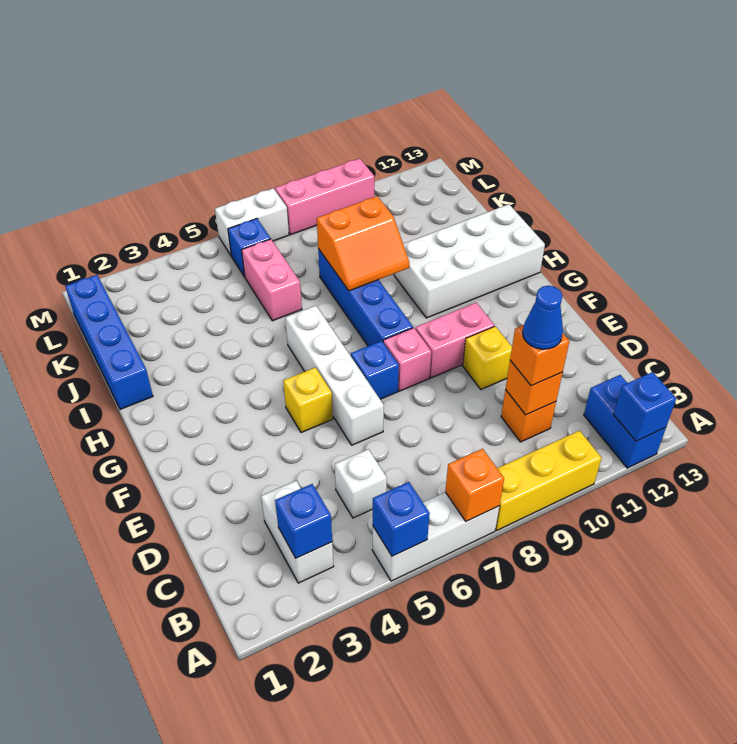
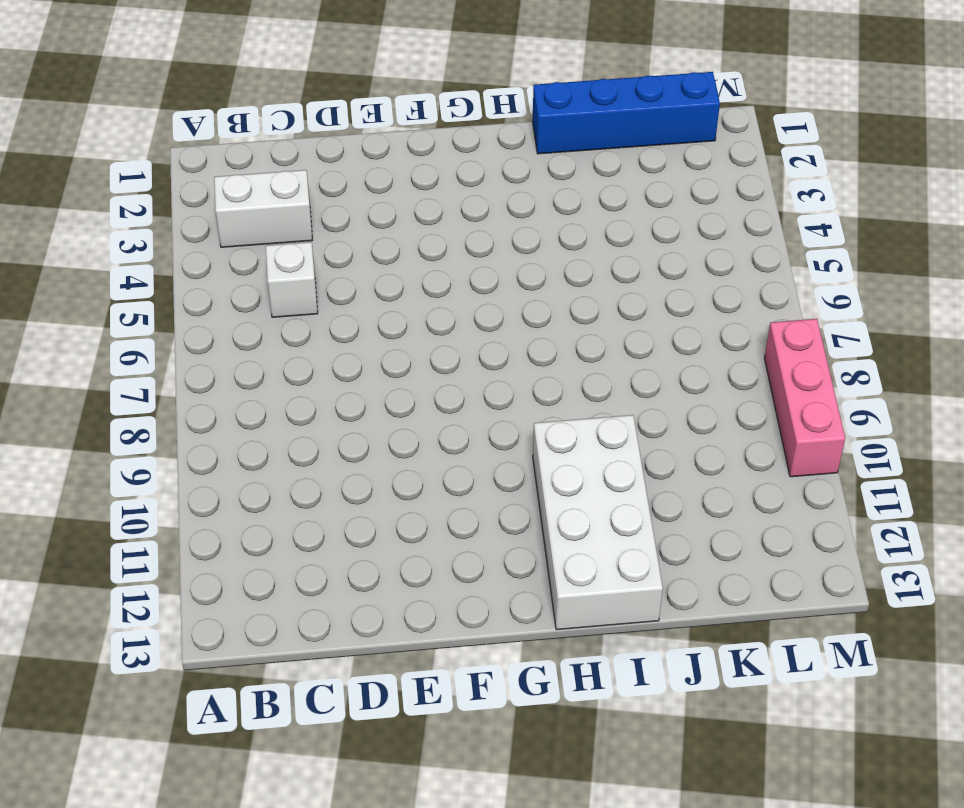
none -> white brick A5:A7 level 1
none -> yellow brick A8:A10 level 1
none -> blue brick A12:B12 level 1

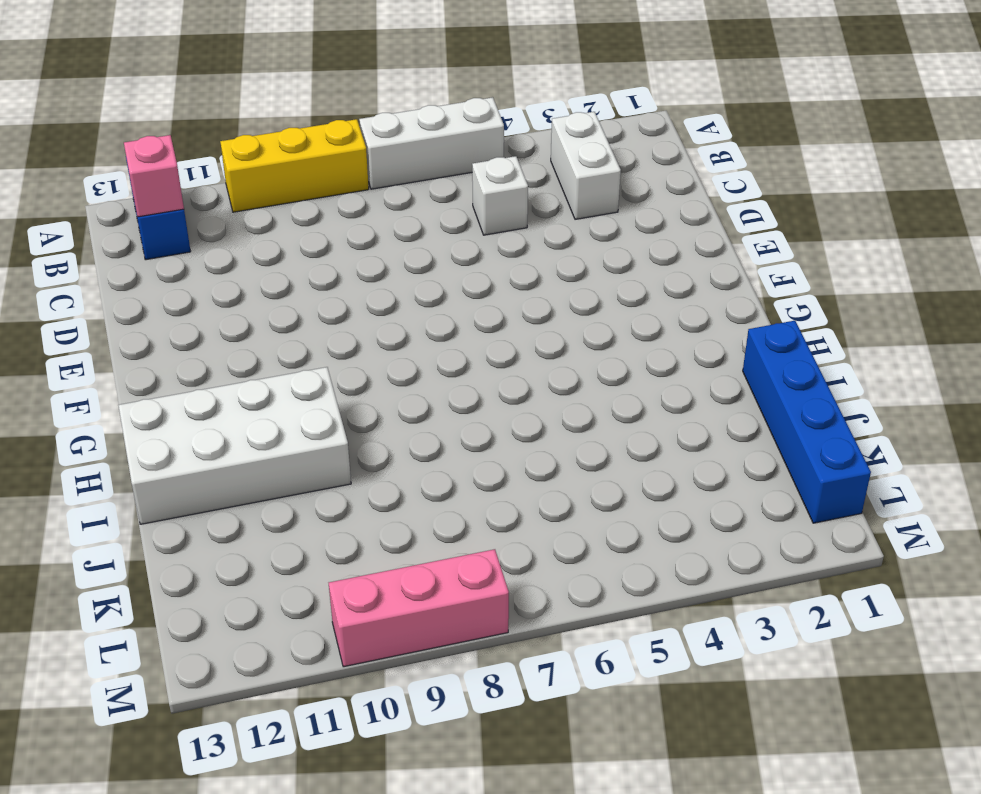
pink brick B12 level 2 -> pink brick F8 level 1
none -> orange brick C10 level 1
none -> white brick E6:H6 level 1
none -> yellow brick E10 level 1

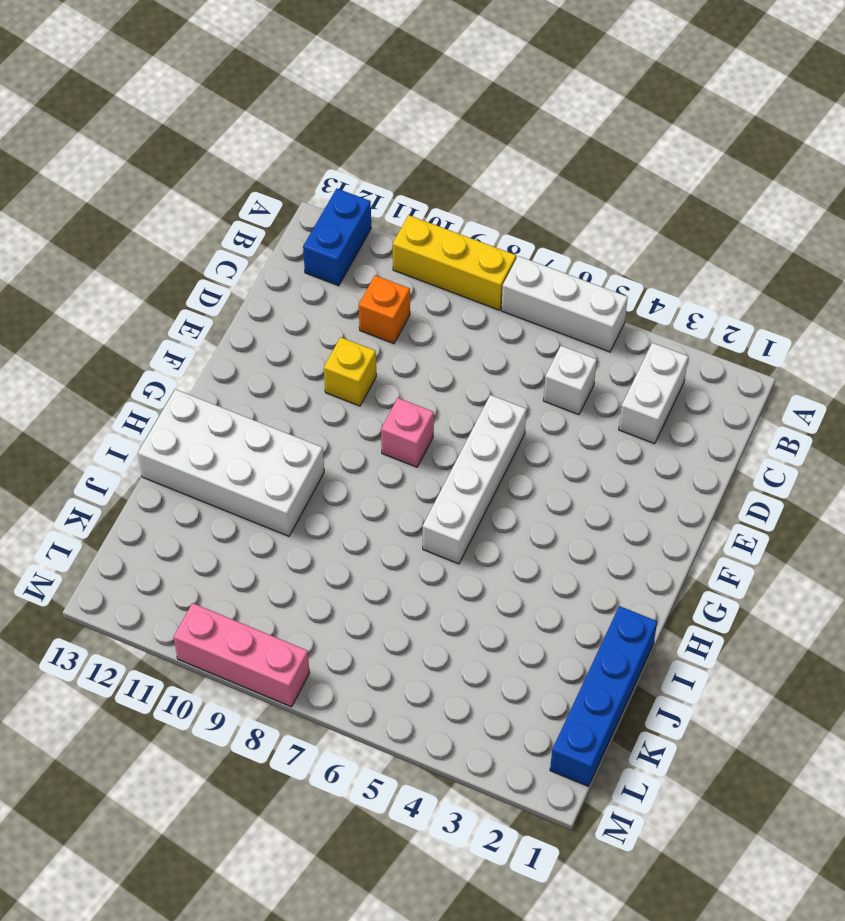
none -> yellow brick F5 level 1
none -> blue brick F7 level 1
none -> pink brick F9:F10 level 1

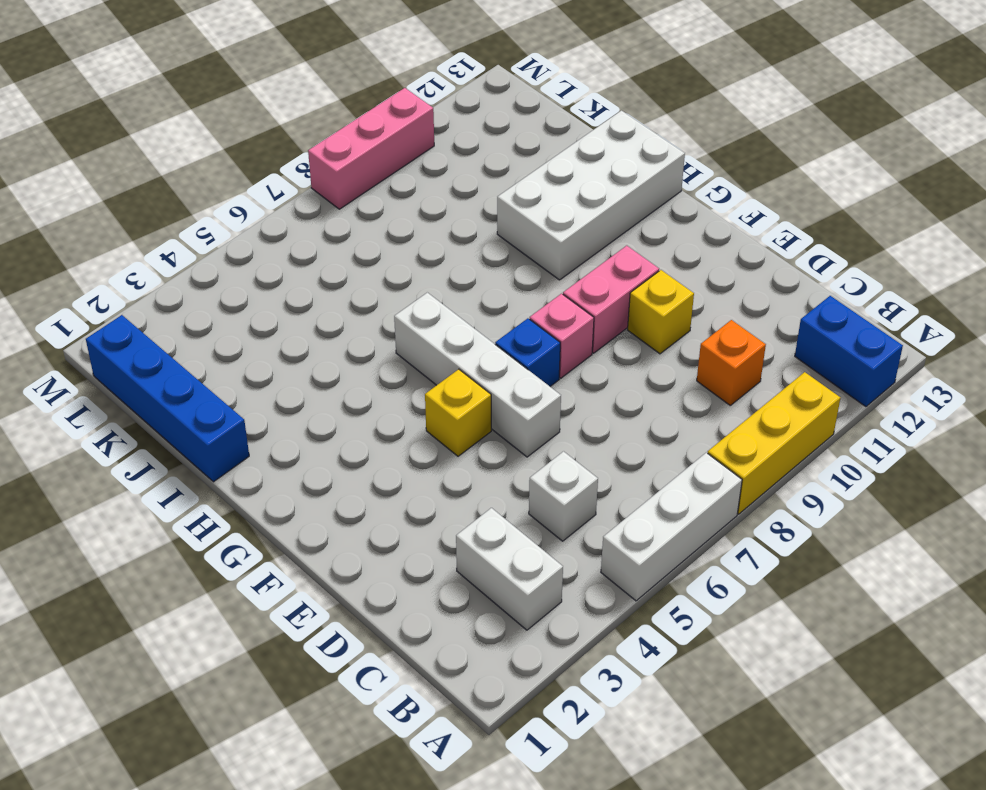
none -> blue brick G8:J8 level 1
none -> pink brick J6:K6 level 1
none -> blue brick L6 level 1

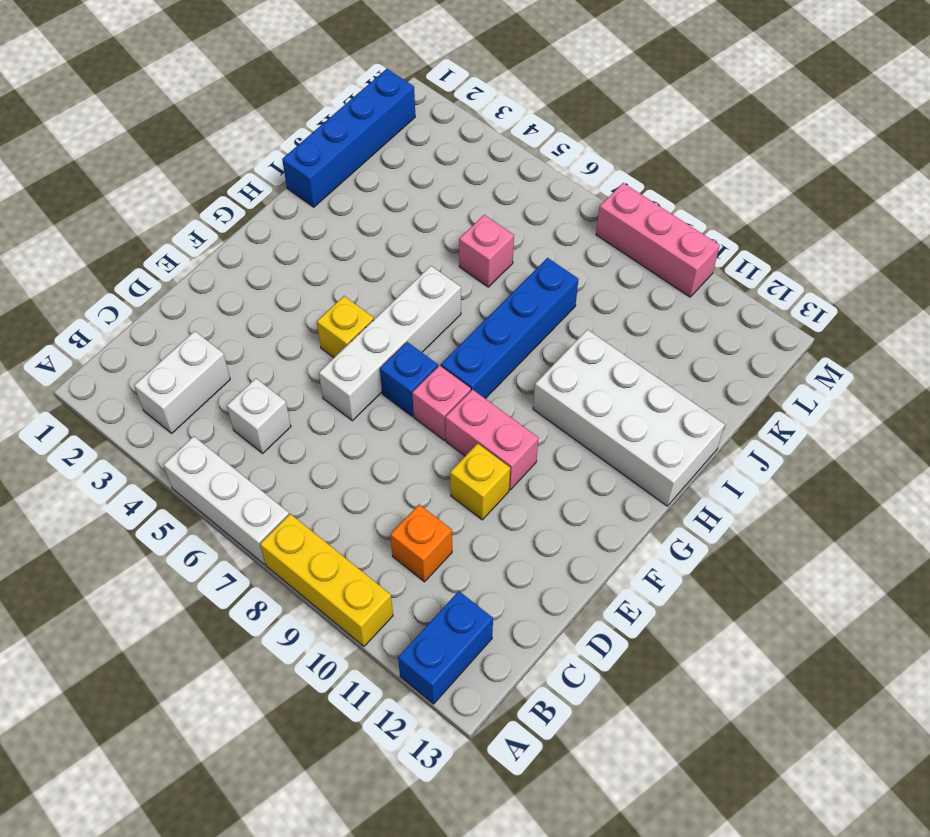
pink brick J6 level 1 -> pink brick J6:K6 level 1
none -> blue brick L6 level 1
none -> white brick M6:M7 level 1
none -> blue brick A5 level 2

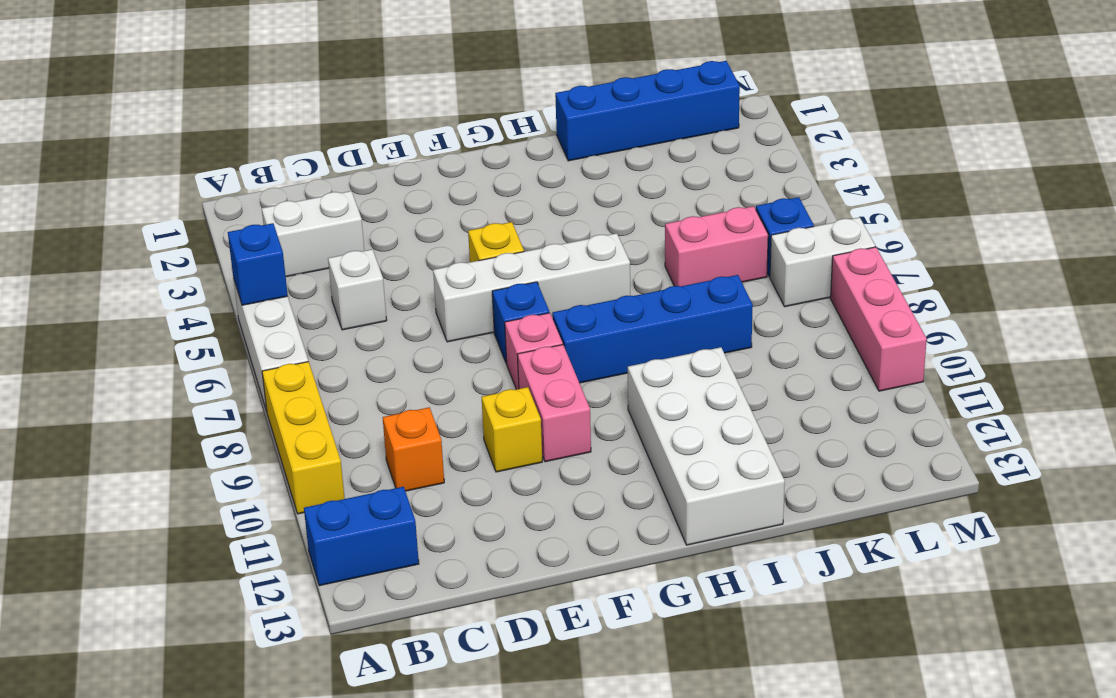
white brick L7:M7 level 1 -> white brick M6:M7 level 1
none -> orange brick A7 level 2
none -> blue brick A12 level 2
none -> blue brick B3 level 2

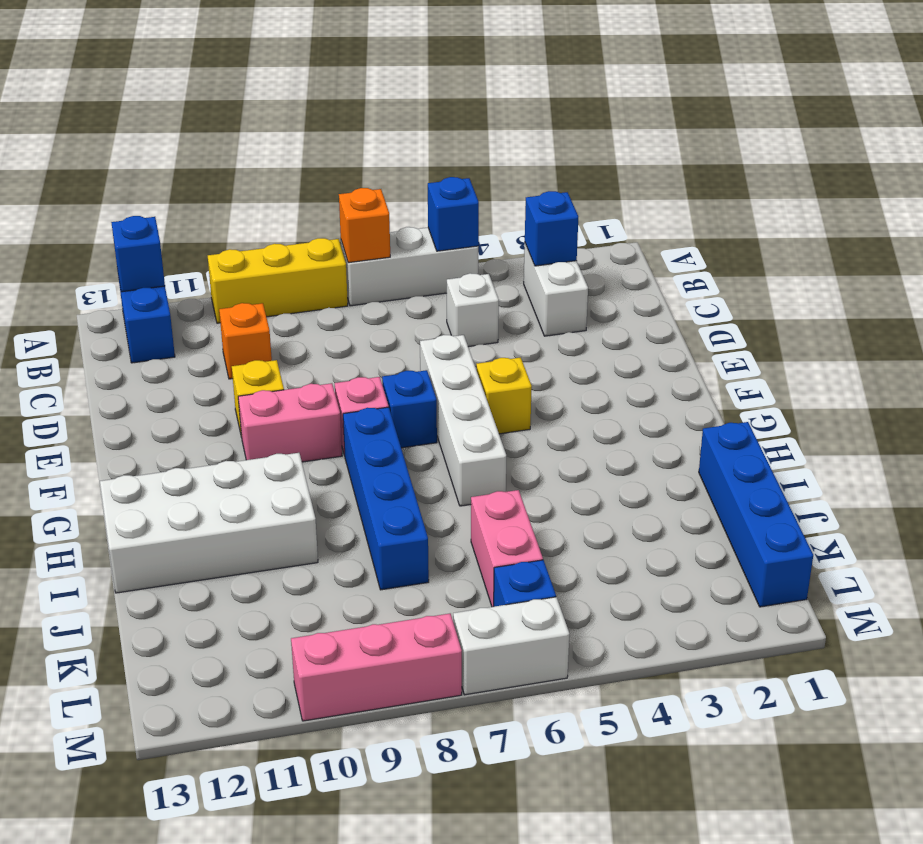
none -> orange brick C10 level 2
none -> orange slope I8:J9 level 2 top J
none -> orange brick C10 level 3

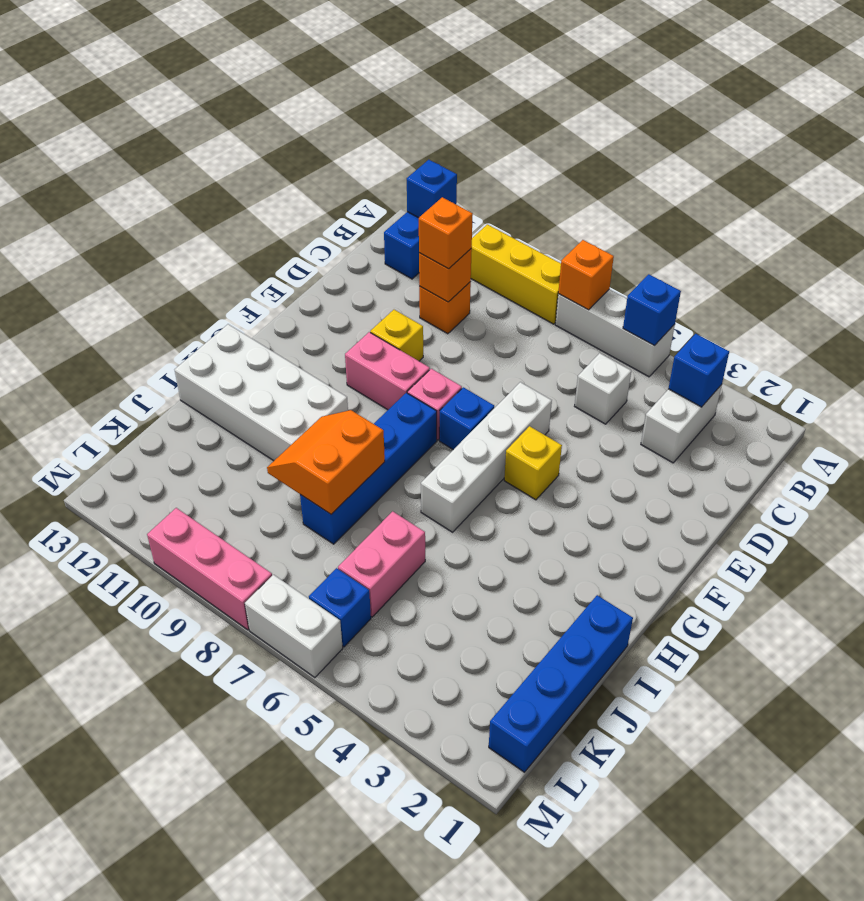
orange slope I8:J9 level 2 top 8 -> orange slope I8:J9 level 2 top J
none -> blue cone C10 level 4

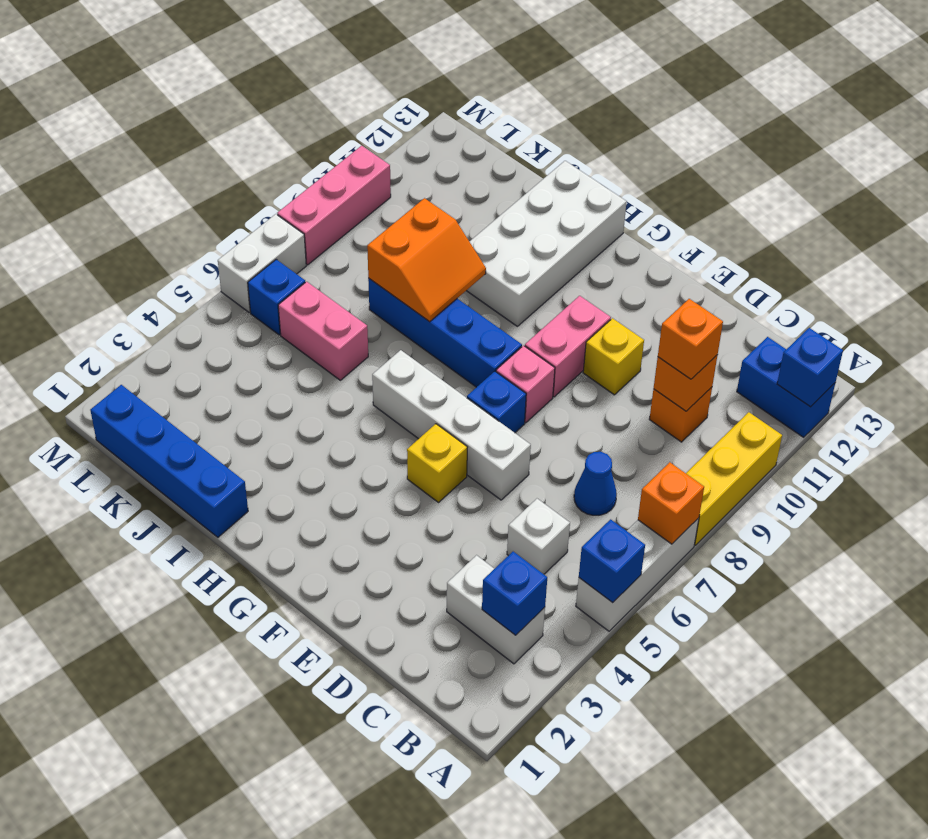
blue cone C7 level 1 -> blue cone C10 level 4

